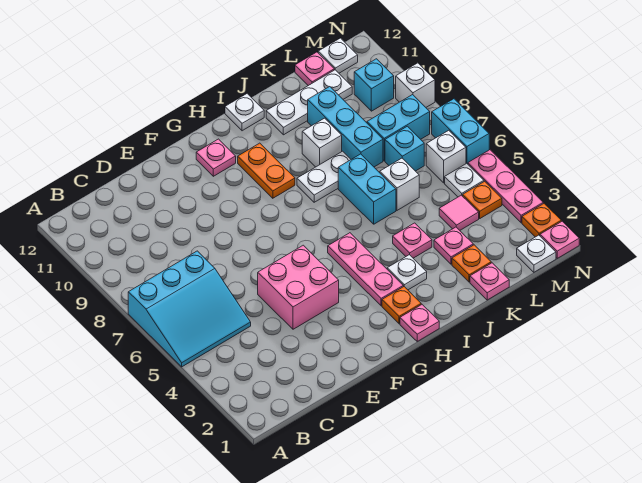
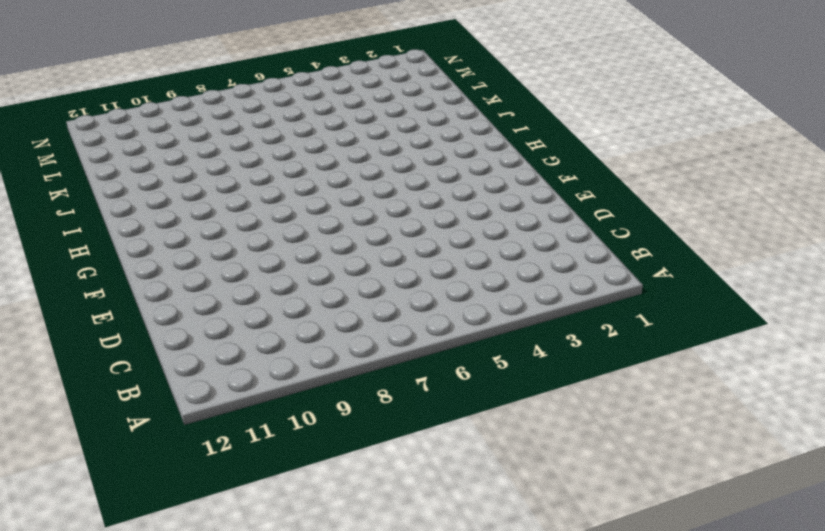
none -> cyan slope A5:C7 level 1 top 7
none -> pink brick E4:F5 level 1
none -> pink plate G11 level 1
none -> pink plate H1 level 1

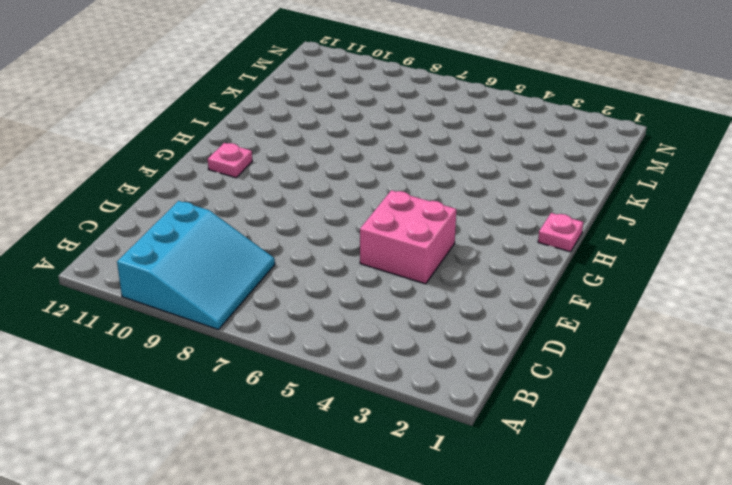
cyan slope A8:C10 level 1 top 10 -> cyan slope A5:C7 level 1 top 7
none -> orange plate H2 level 1
none -> pink plate H3:H5 level 1
none -> orange plate H9:H10 level 1
none -> white plate I3 level 1

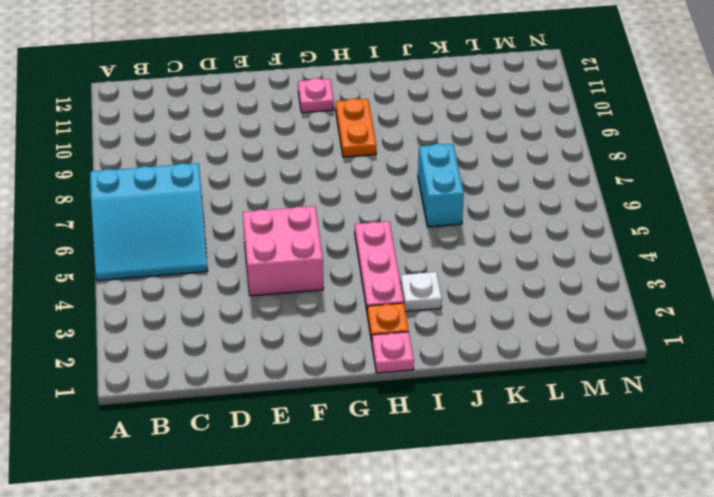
none -> white plate I8:J8 level 1
none -> white plate I12 level 1
none -> pink plate J4 level 1
none -> white brick J9 level 1

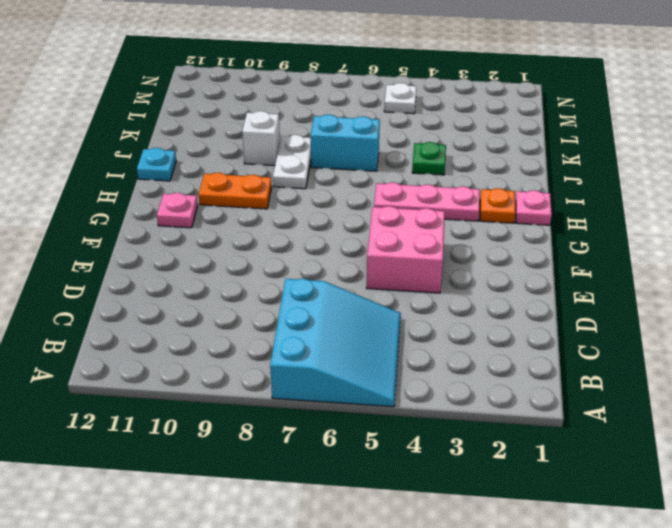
cyan plate I12 level 1 -> white plate I12 level 1
green plate J4 level 1 -> pink plate J4 level 1
none -> white plate I3 level 1
none -> white plate J11:L11 level 1
none -> pink plate K1 level 1
none -> orange plate K2 level 1

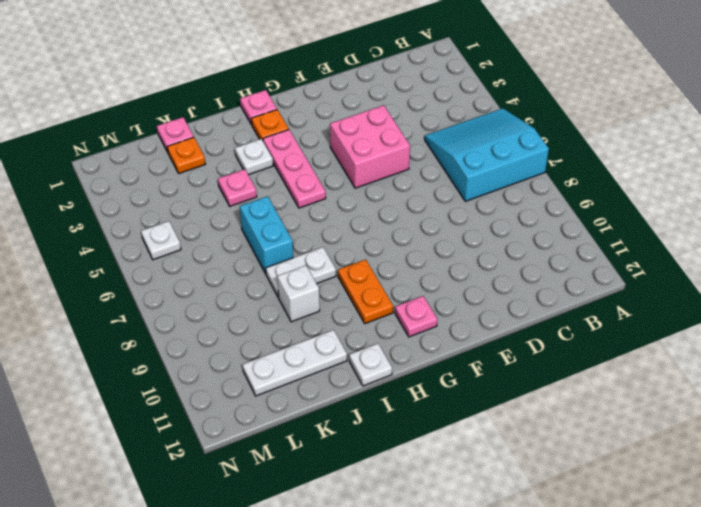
none -> pink plate K3 level 1
none -> white brick K6 level 1
none -> cyan brick K8:K10 level 1
none -> pink tile L4 level 1

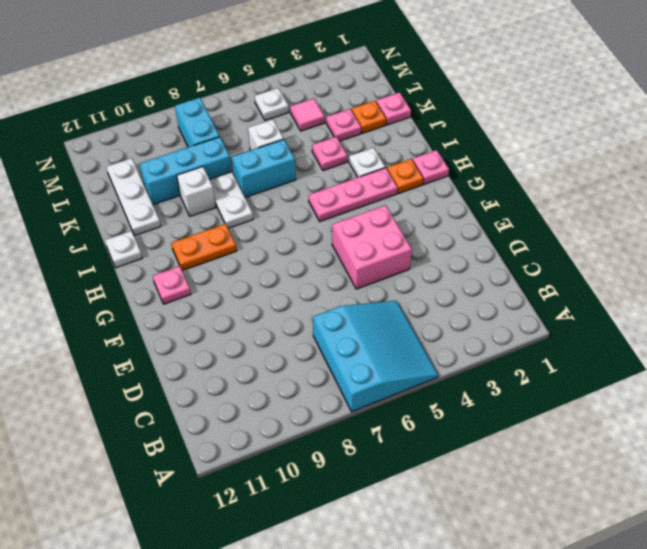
none -> cyan brick L7 level 1
none -> pink plate L12 level 1
none -> white plate M1 level 1
none -> orange plate M4 level 1

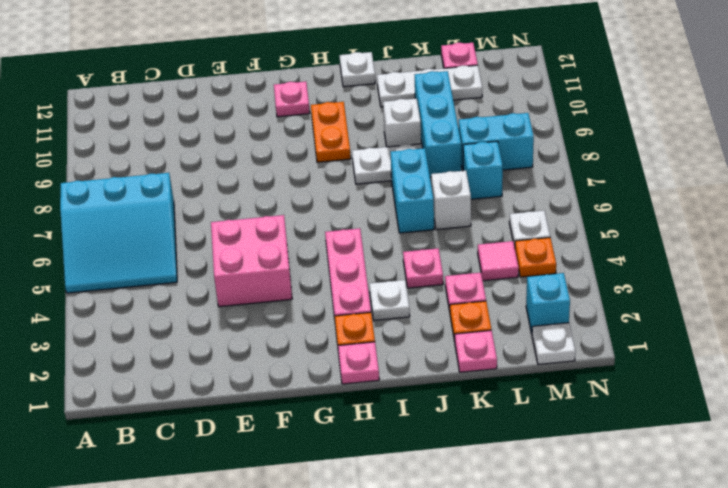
cyan brick M2 level 1 -> cyan brick M10 level 1
none -> white brick M6 level 1
none -> white plate M12 level 1
none -> pink plate N1 level 1
none -> orange plate N2 level 1

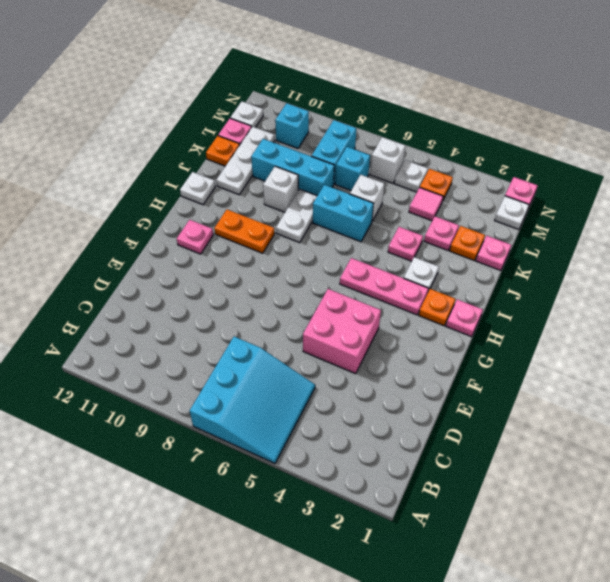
orange plate K12 level 1 -> orange plate N2 level 1
none -> pink plate N3:N5 level 1
none -> cyan brick N6:N7 level 1
none -> white brick N9 level 1

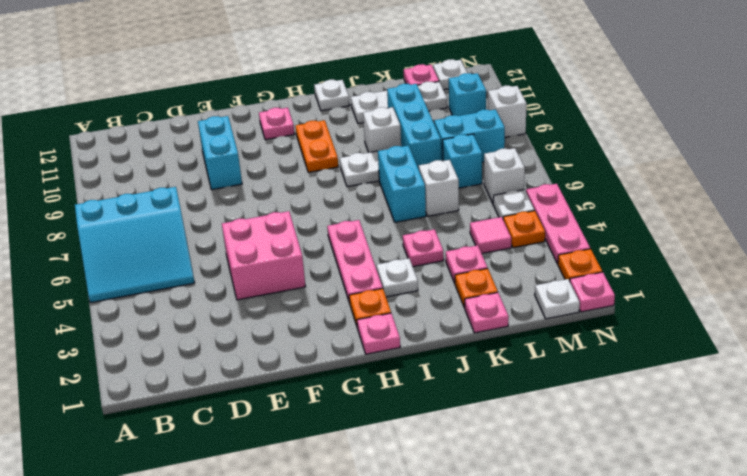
cyan brick E9:E10 level 1 -> cyan brick N6:N7 level 1

